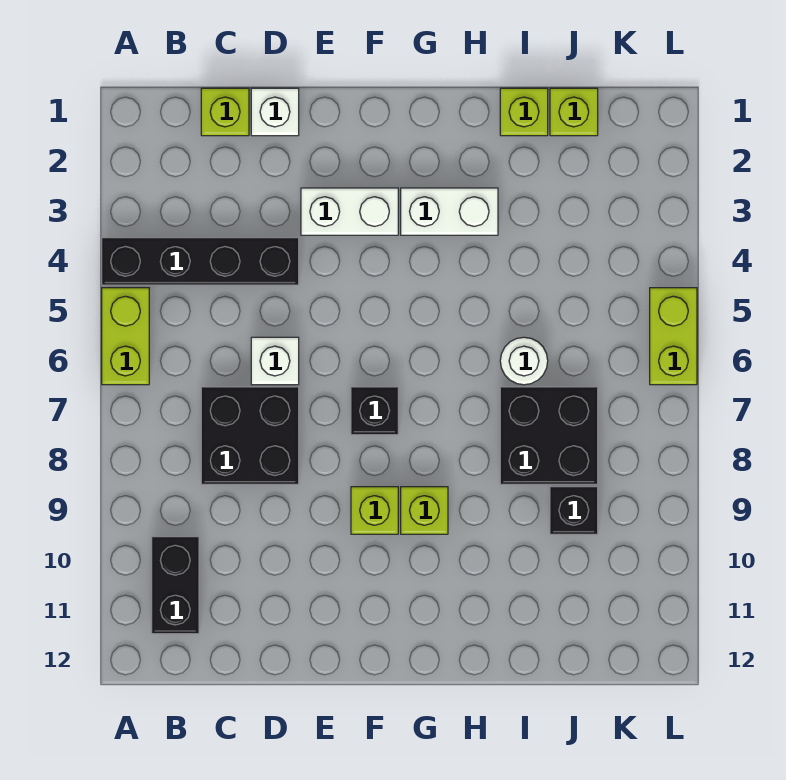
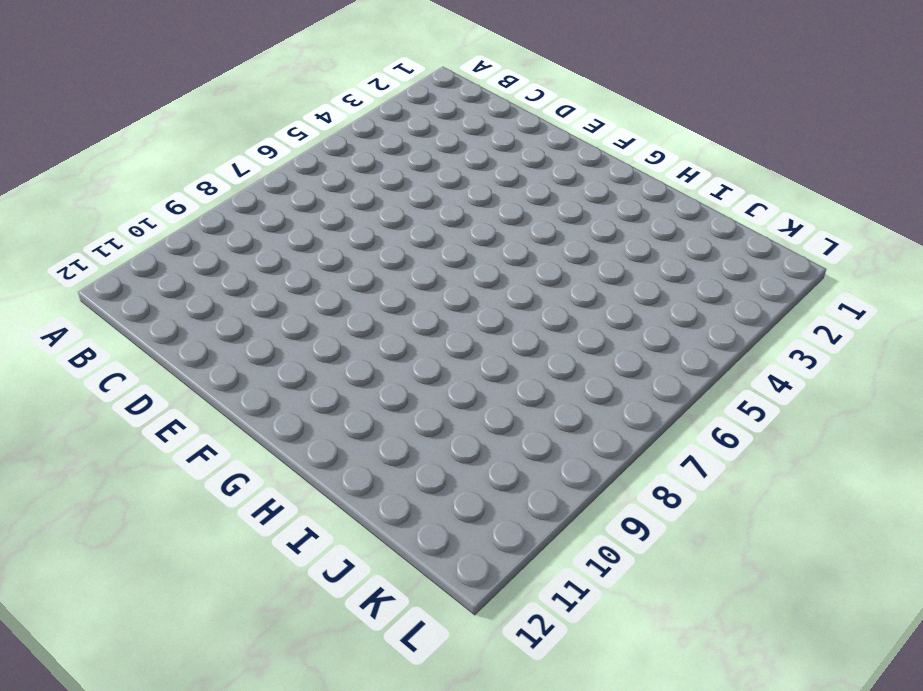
none -> black brick A4:D4 level 1
none -> lime brick A5:A6 level 1
none -> black brick B10:B11 level 1

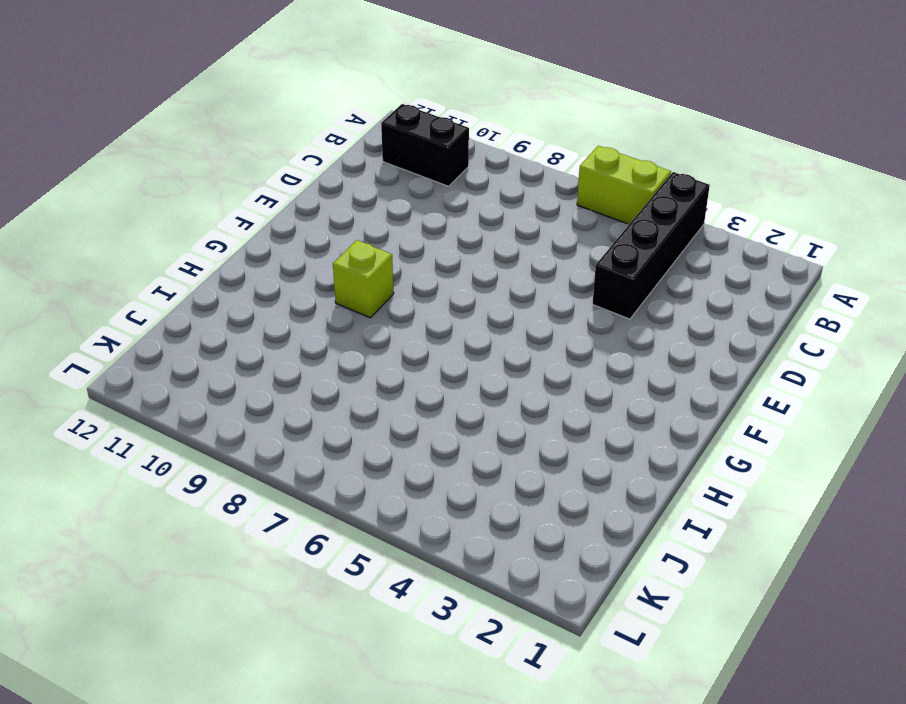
none -> lime brick C1 level 1
none -> black brick C7:D8 level 1
none -> white brick D1 level 1

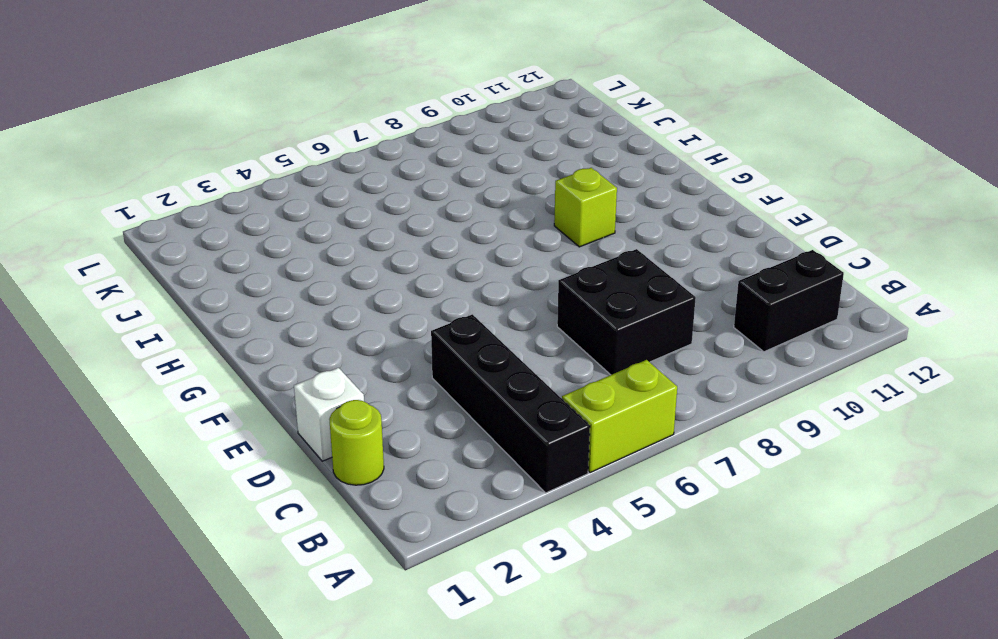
lime round brick C1 level 1 -> lime brick C1 level 1
none -> white brick D6 level 1
none -> white brick E3:F3 level 1
none -> black brick F7 level 1

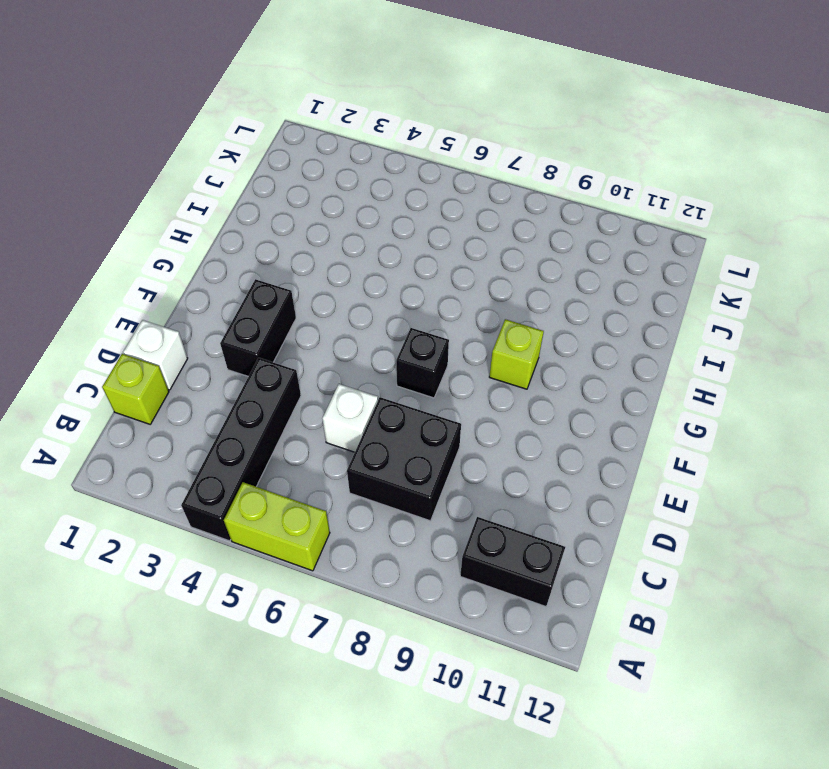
black brick E3:F3 level 1 -> white brick E3:F3 level 1
none -> lime brick F9 level 1
none -> white brick G3:H3 level 1
none -> lime brick I1 level 1

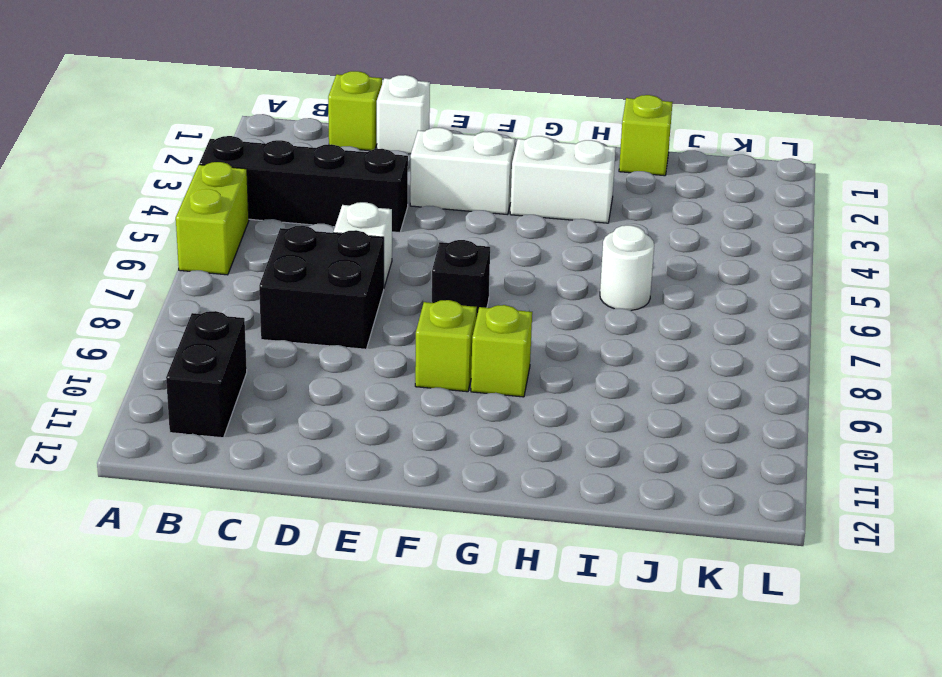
none -> black brick I7:J8 level 1
none -> lime brick J1 level 1
none -> black brick J9 level 1

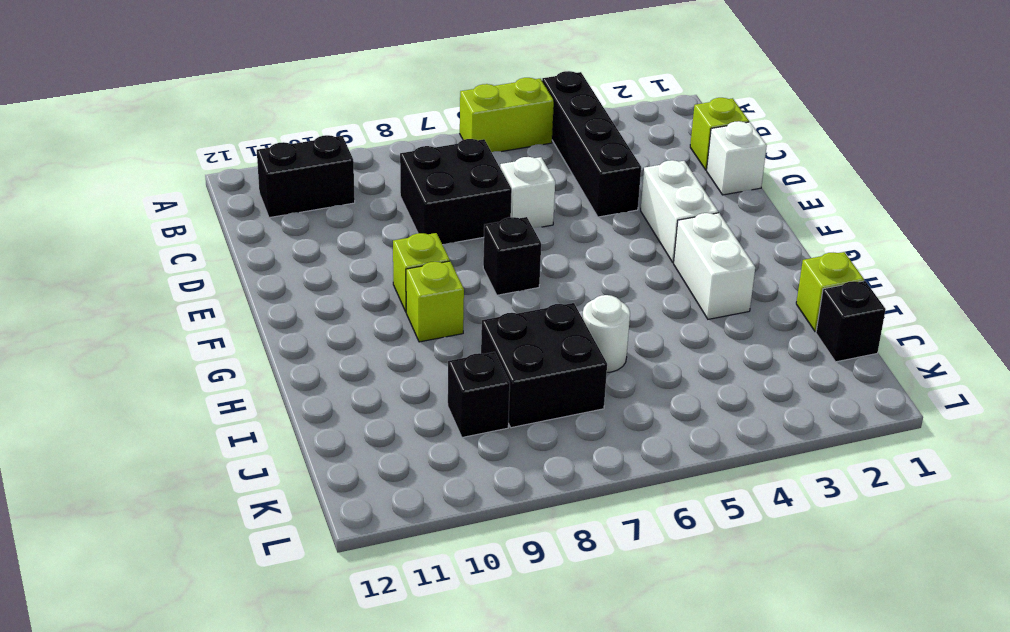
black brick J1 level 1 -> lime brick J1 level 1
none -> lime brick L5:L6 level 1

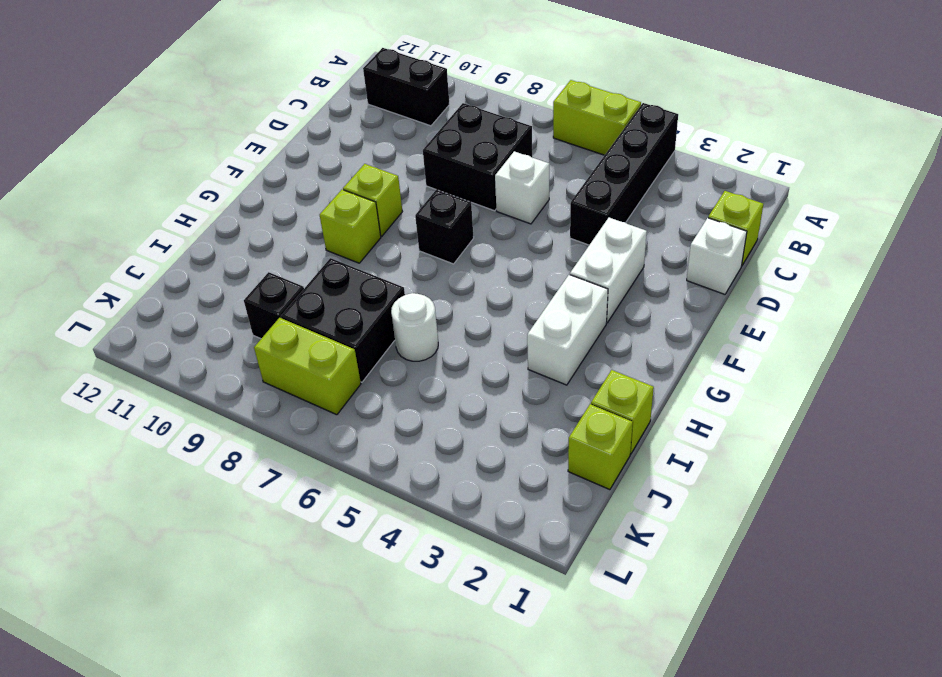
lime brick K7:K8 level 1 -> lime brick L5:L6 level 1

